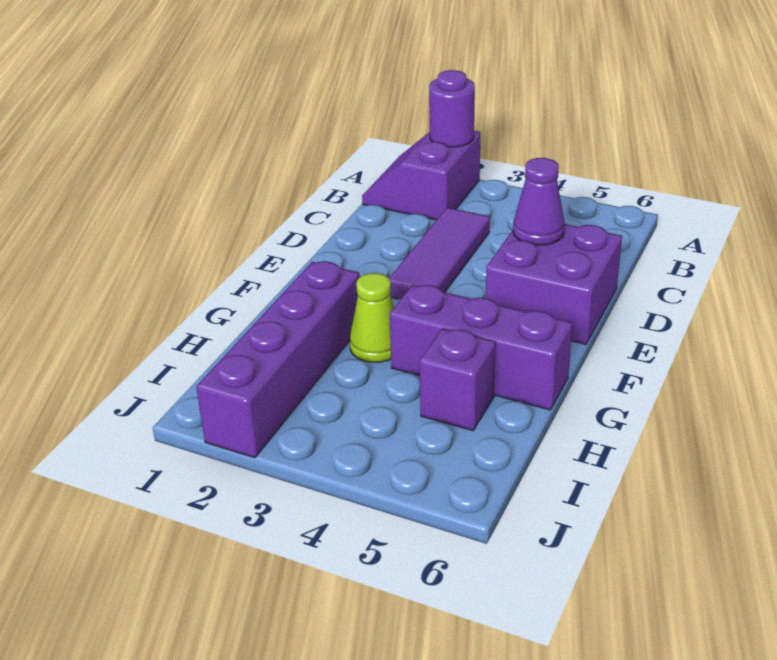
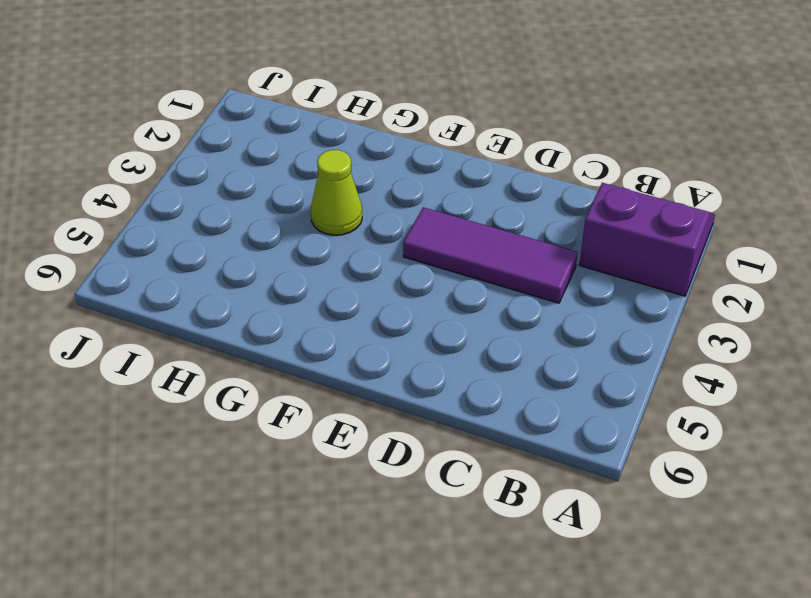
none -> purple brick D5:E6 level 1
none -> purple brick G2:J2 level 1

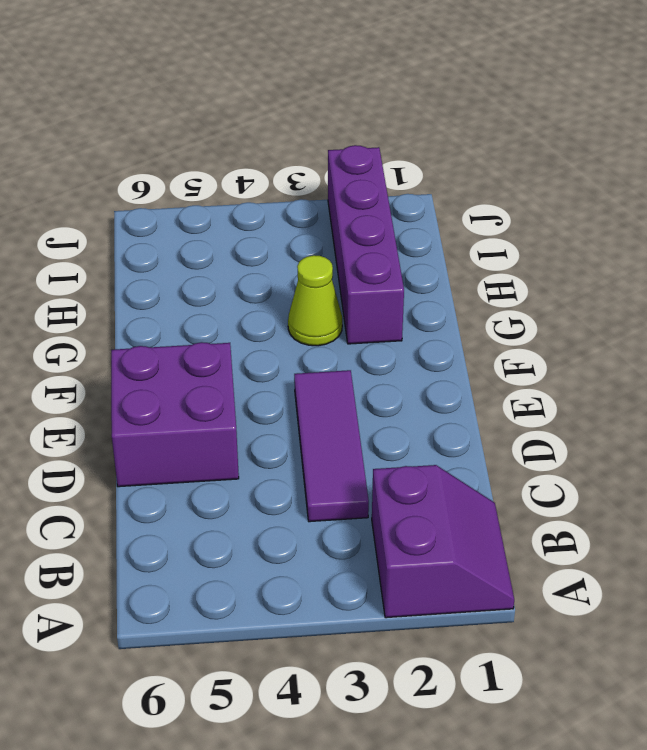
none -> purple brick G4:G6 level 1
none -> purple brick H5 level 1

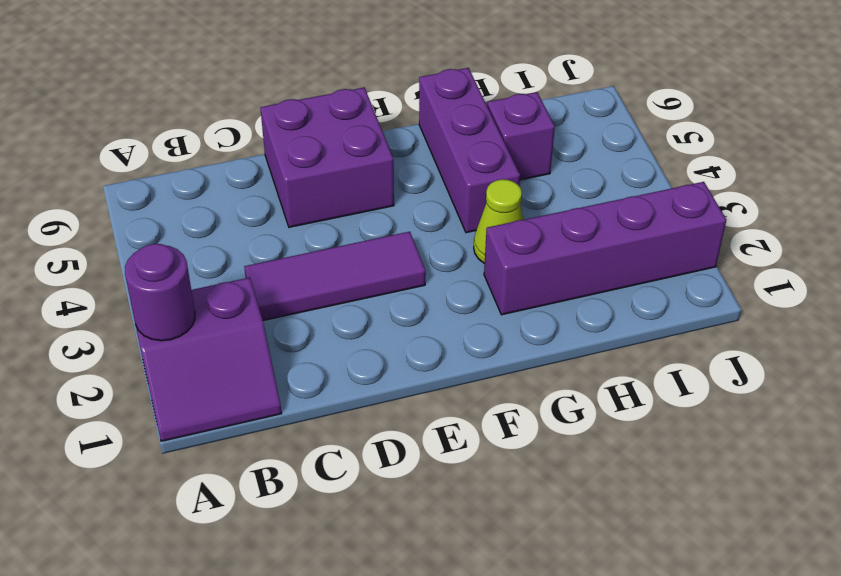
none -> purple cone D5 level 2

